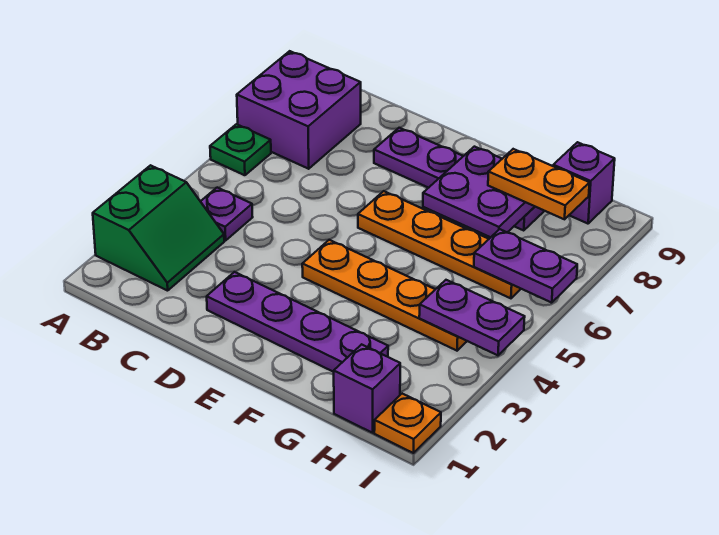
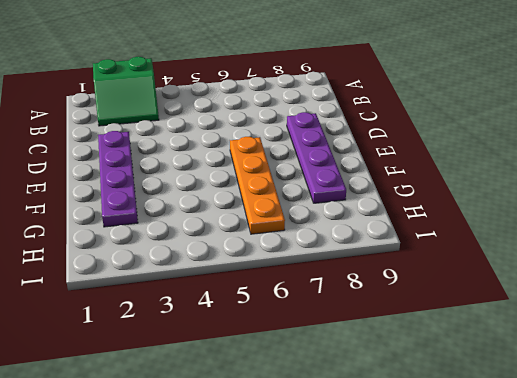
none -> green plate A6 level 1
none -> purple brick A7:B8 level 1
none -> purple plate B4 level 1

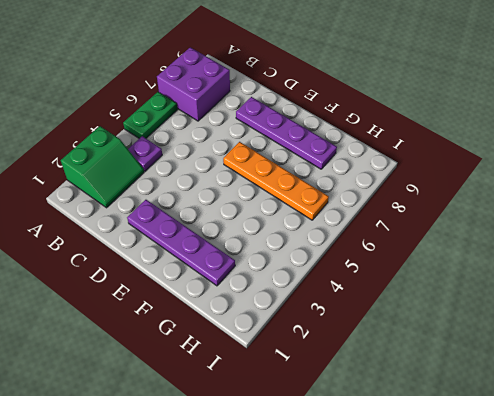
green plate A5:A6 level 1 -> green plate A6 level 1
none -> orange plate E4:H4 level 1
none -> purple brick H1 level 1
none -> purple brick H9 level 1

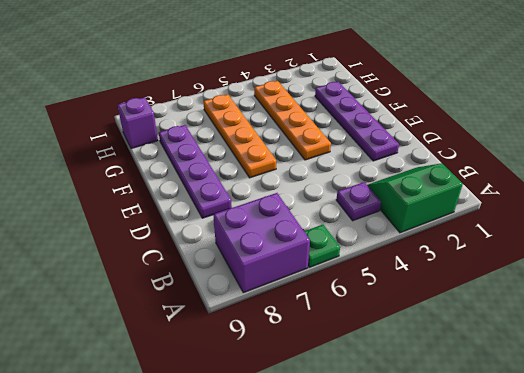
none -> purple brick H1 level 1
none -> orange plate I1 level 1
none -> purple plate F7:G8 level 2

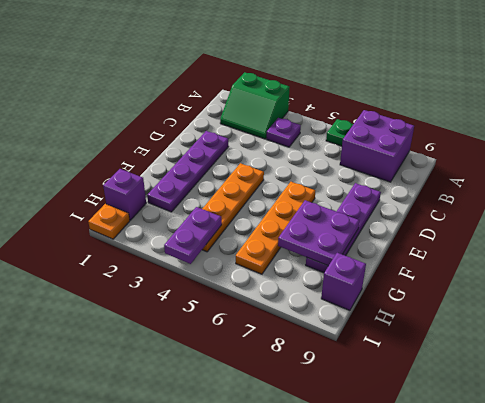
none -> purple plate H6:I6 level 2
none -> orange plate G8:H8 level 3

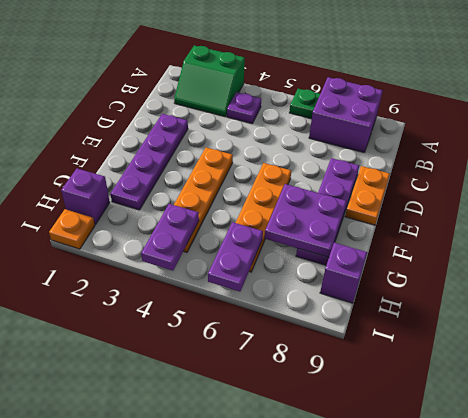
orange plate D9:E9 level 1 -> orange plate G8:H8 level 3

